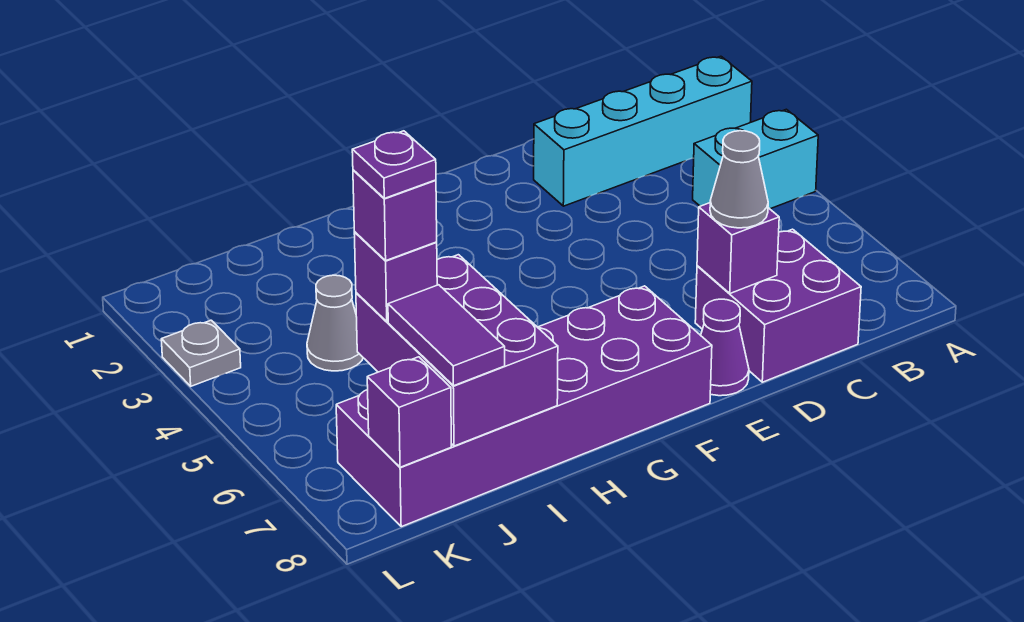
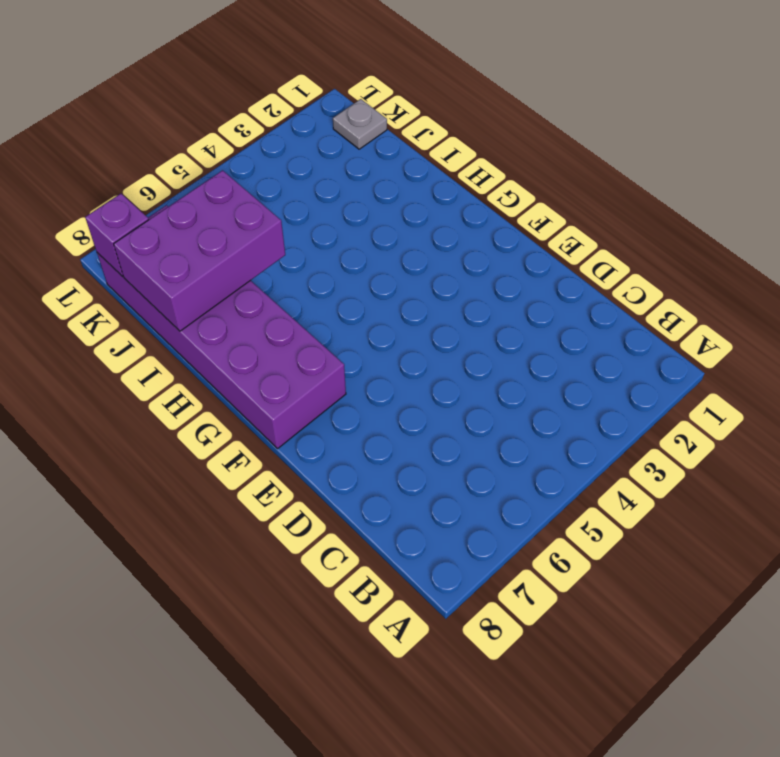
grey plate K1 level 1 -> grey plate L3 level 1
none -> cyan brick A2:D2 level 1
none -> cyan brick A4:B4 level 1
none -> purple brick C7:D8 level 1

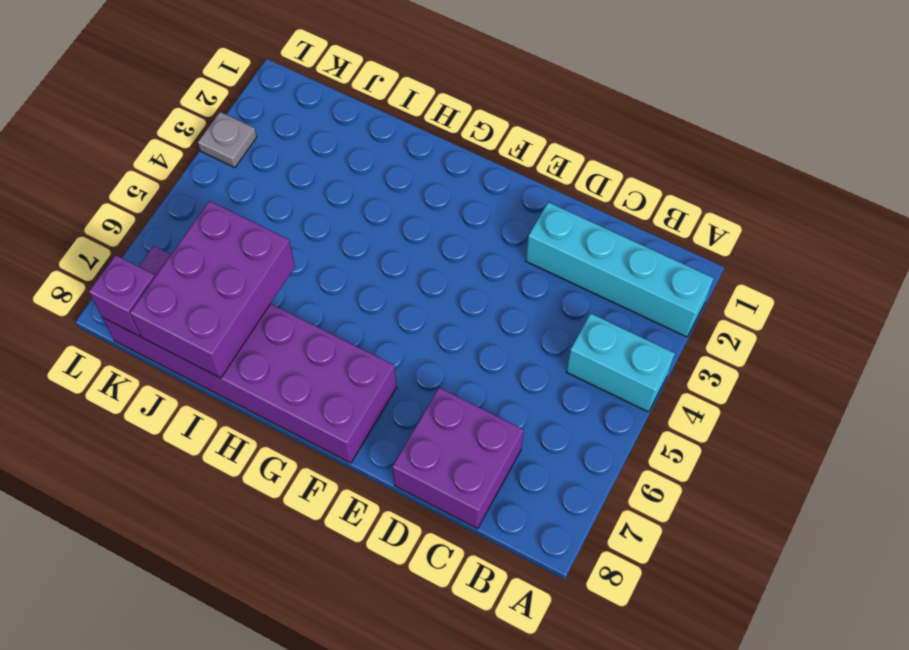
none -> purple cone E8 level 1
none -> grey cone J4 level 1
none -> purple brick D7 level 2

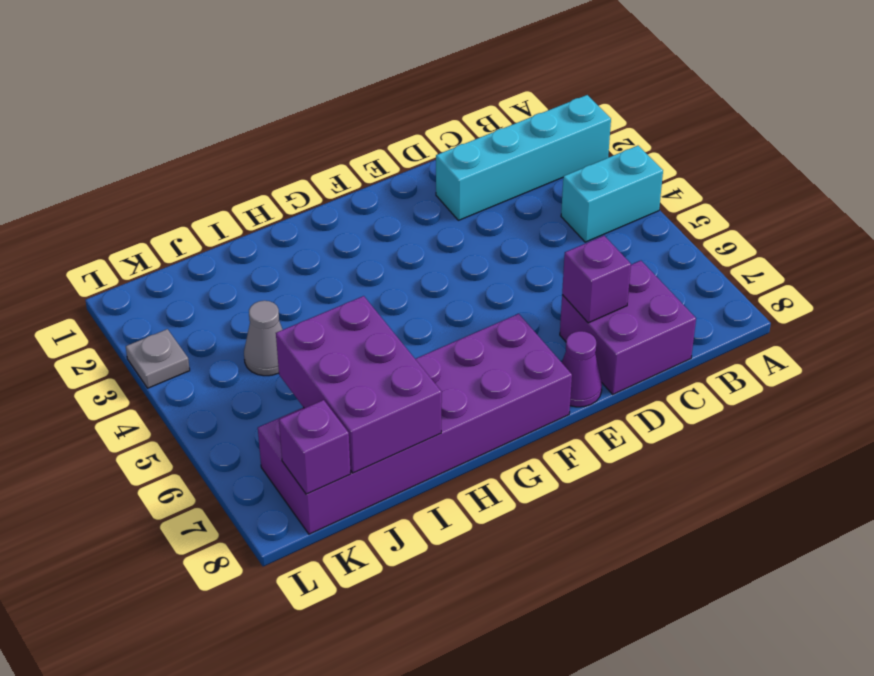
none -> grey cone D7 level 3
none -> purple brick J6 level 3
none -> purple tile J7:J8 level 3

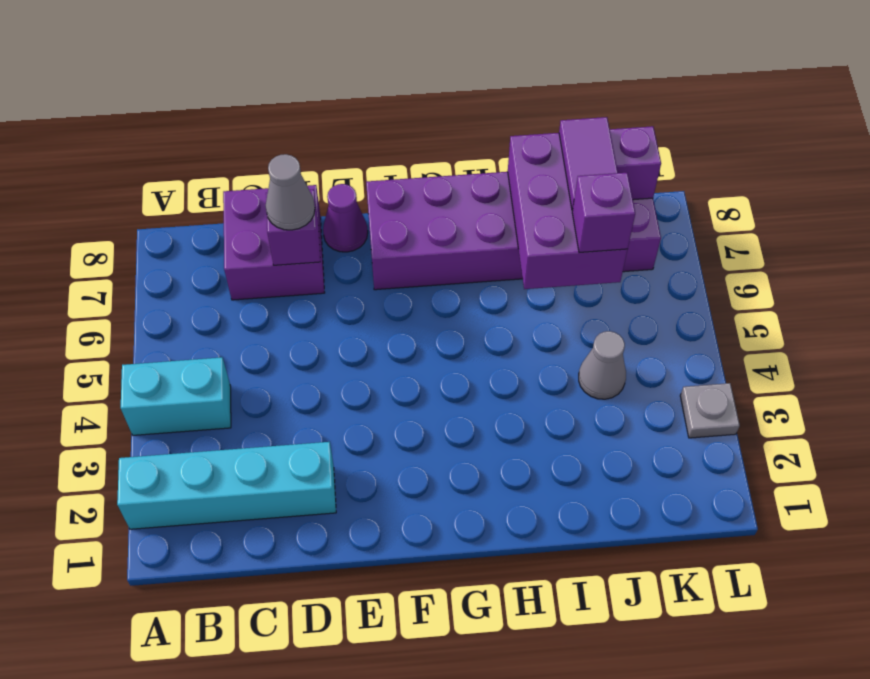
none -> purple brick J6 level 4
none -> purple plate J6 level 5

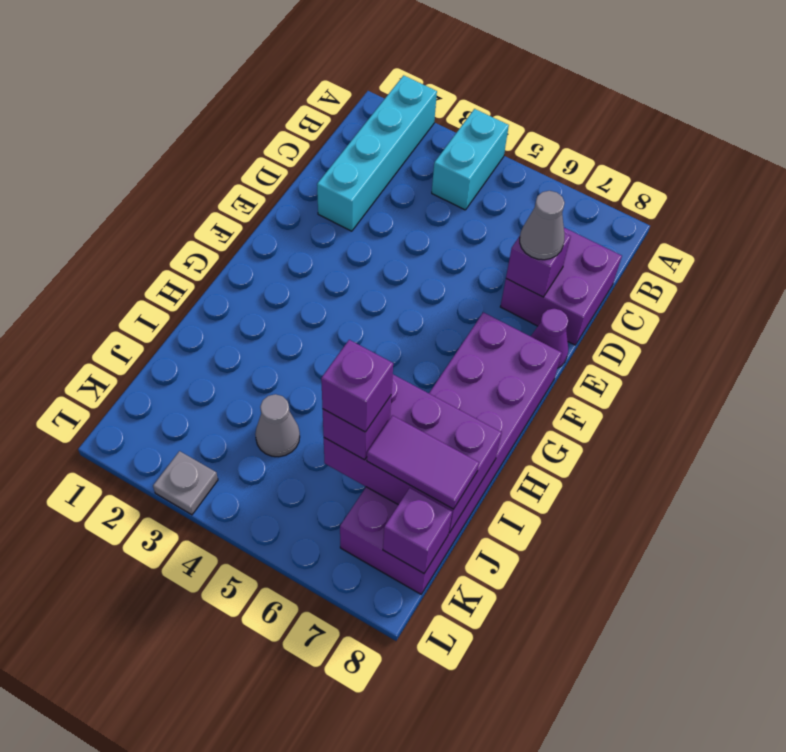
none -> purple plate J6 level 5

